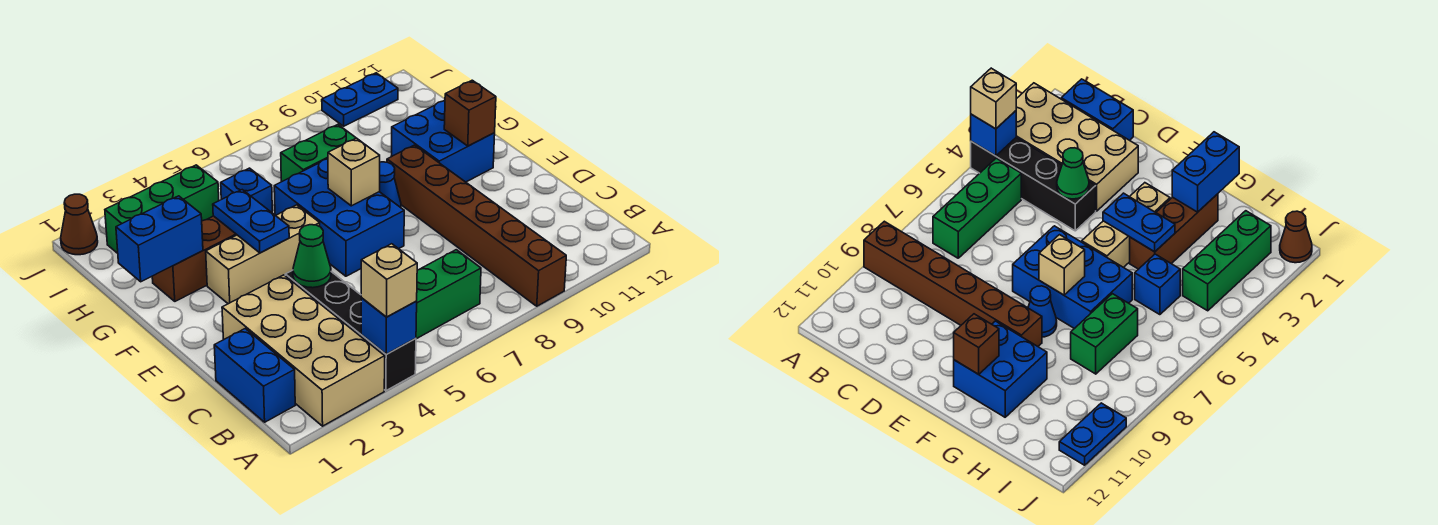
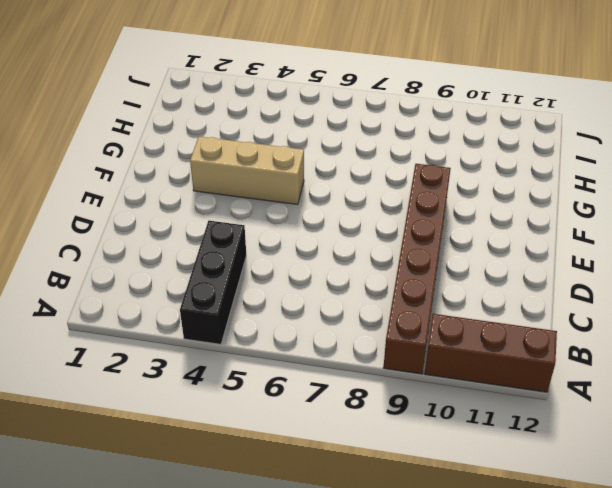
black brick A4:C4 level 1 -> black brick A4:D4 level 1
brown brick A10:A12 level 1 -> brown brick G2:G4 level 1
none -> tan brick A2:D3 level 1
none -> blue brick B1:C1 level 1
none -> green brick B5:B7 level 1

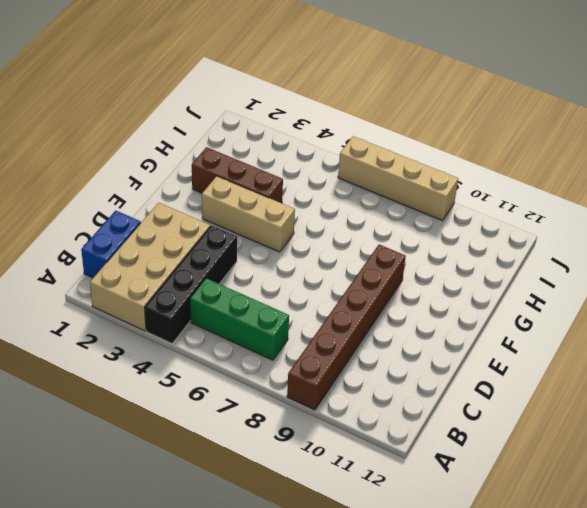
tan brick J6:J9 level 1 -> none
none -> blue brick E6:G7 level 1
none -> blue cone F8 level 1
none -> blue brick F10:G11 level 1

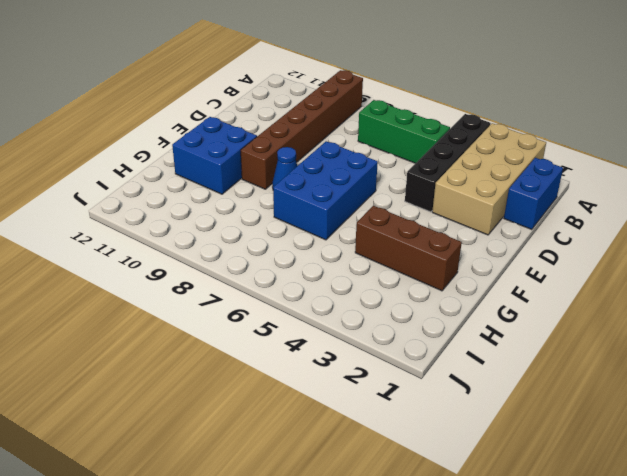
none -> tan brick F3:F5 level 1
none -> blue brick H5 level 1
none -> green brick H7:H8 level 1

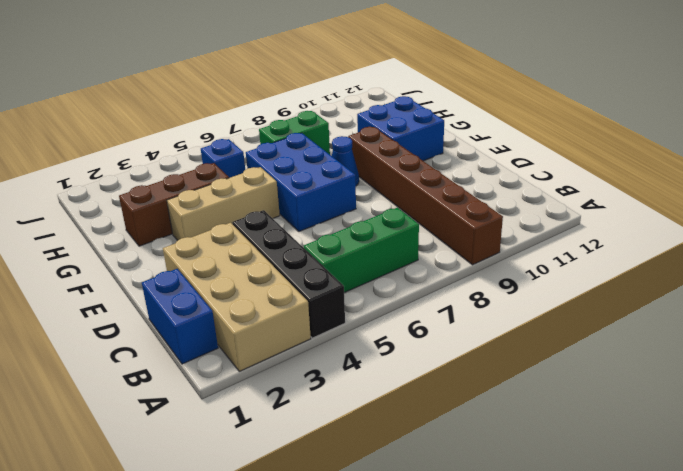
none -> green brick I2:I4 level 1
none -> brown cone J1 level 1
none -> blue plate J10:J11 level 1

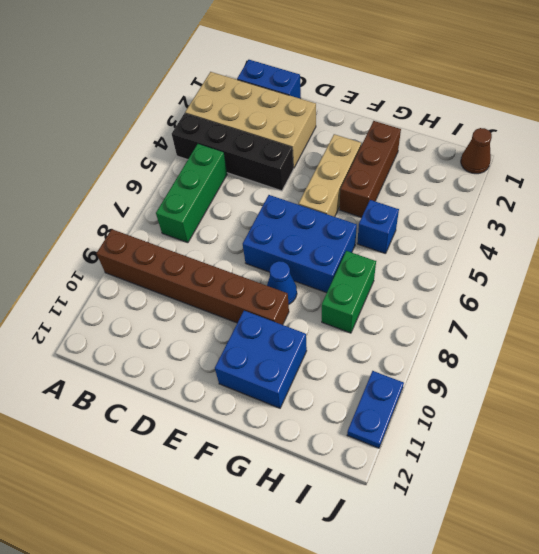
none -> green brick I2:I4 level 1
none -> blue brick A4 level 2
none -> green cone D4 level 2

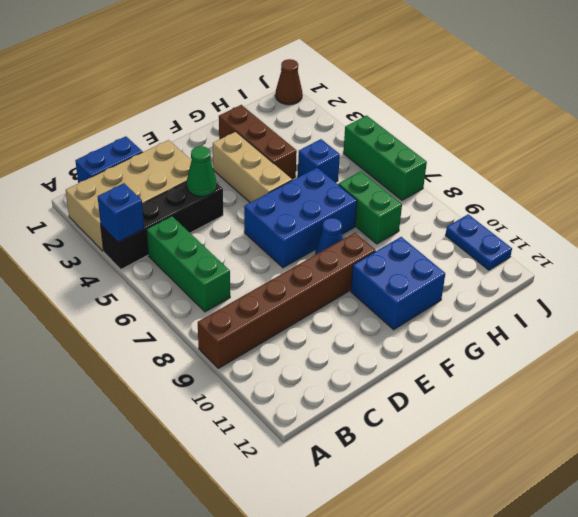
green brick J5:J7 level 1 -> green brick I2:I4 level 1
none -> blue plate F4:G4 level 2
none -> tan brick F7 level 2
none -> brown brick F11 level 2

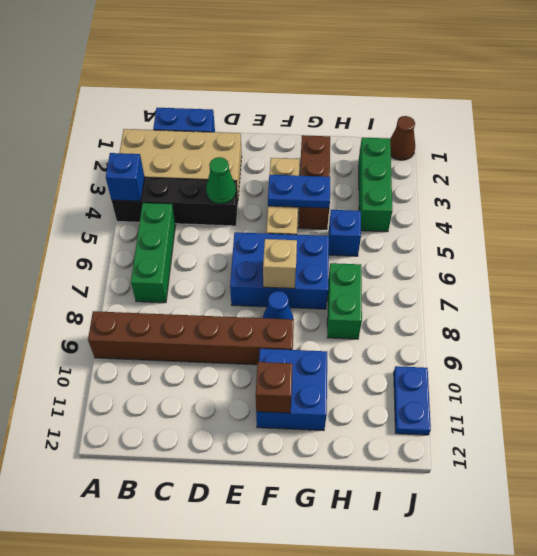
none -> blue brick G1:G2 level 2
none -> tan brick A4 level 3

